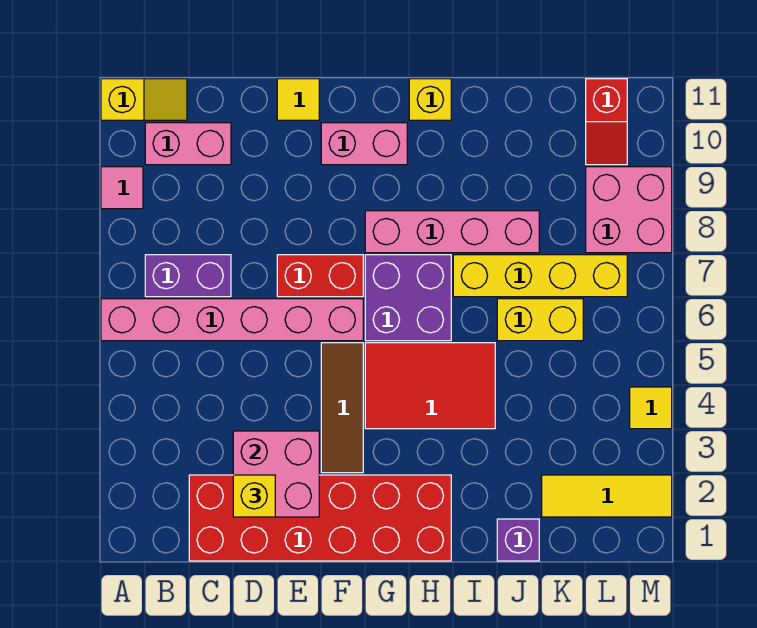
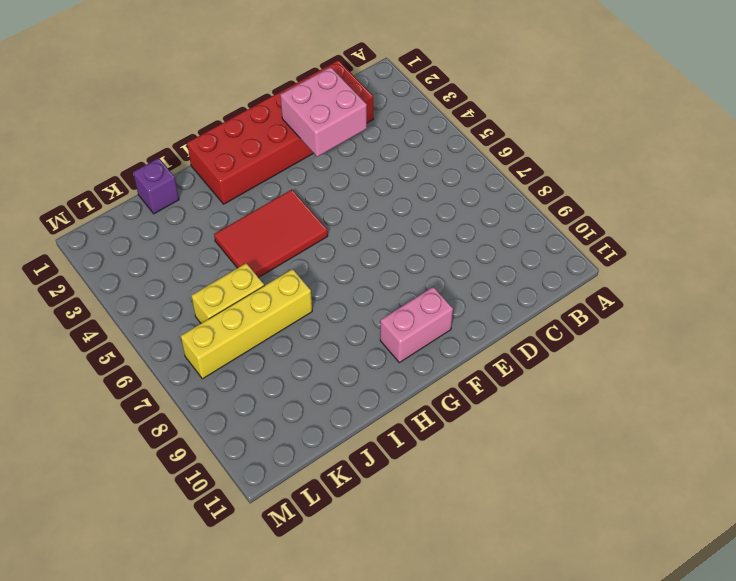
none -> pink brick A6:F6 level 1
none -> pink tile A9 level 1
none -> yellow slope A11:B11 level 1 top A

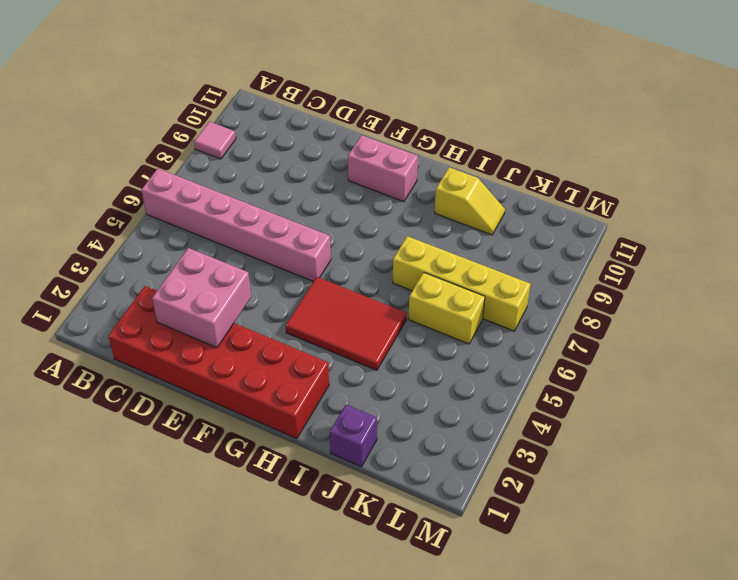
yellow slope I10:J10 level 1 top I -> yellow slope A11:B11 level 1 top A
none -> purple brick B7:C7 level 1
none -> pink brick B10:C10 level 1
none -> red brick E7:F7 level 1

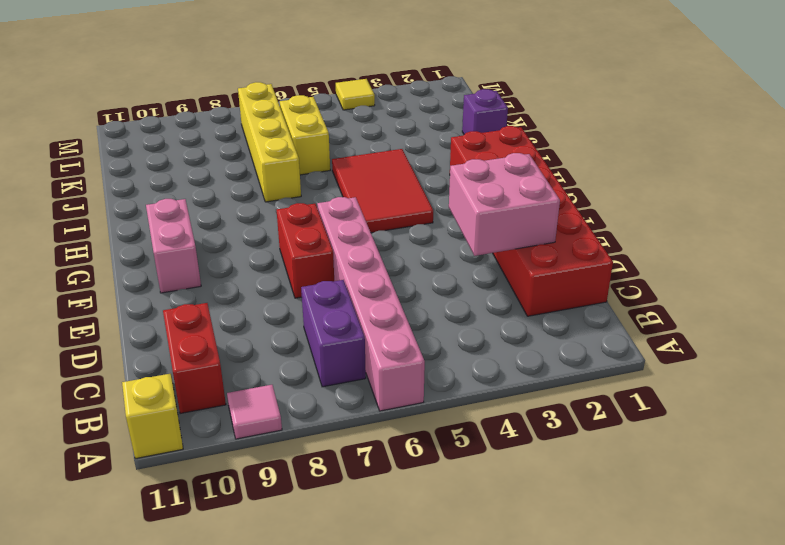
red brick B10:C10 level 1 -> pink brick B10:C10 level 1
none -> yellow tile E11 level 1
none -> brown tile F3:F5 level 1
none -> purple brick G6:H7 level 1

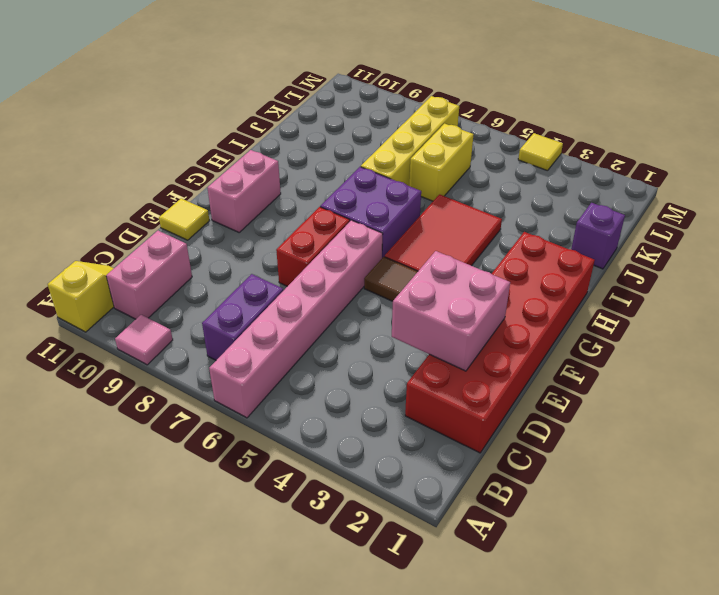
none -> pink brick G8:J8 level 1
none -> yellow brick H11 level 1
none -> yellow tile K2:M2 level 1

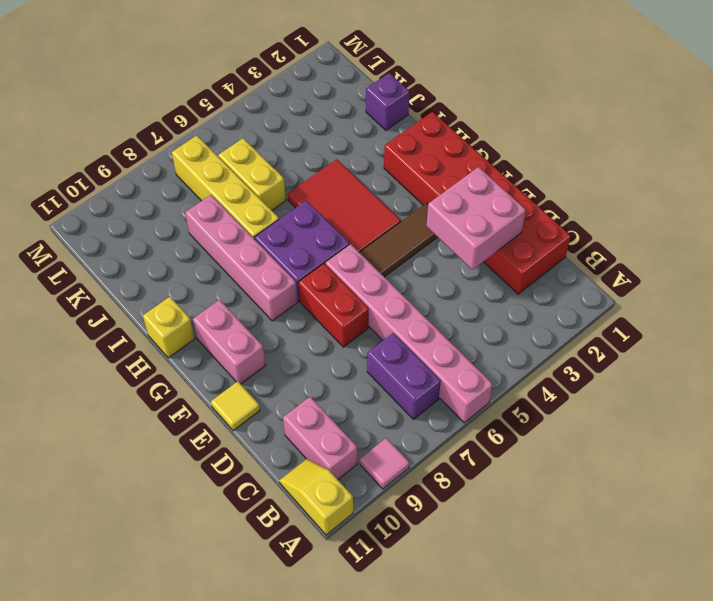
none -> yellow tile K2:M2 level 1
none -> pink brick L8:M9 level 1
none -> red slope L10:L11 level 1 top 11

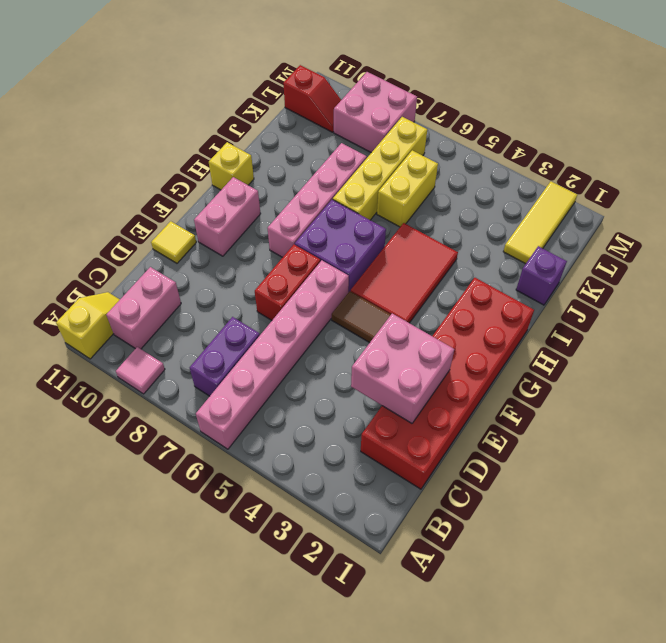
none -> yellow tile M4 level 1
none -> yellow brick D2 level 3

